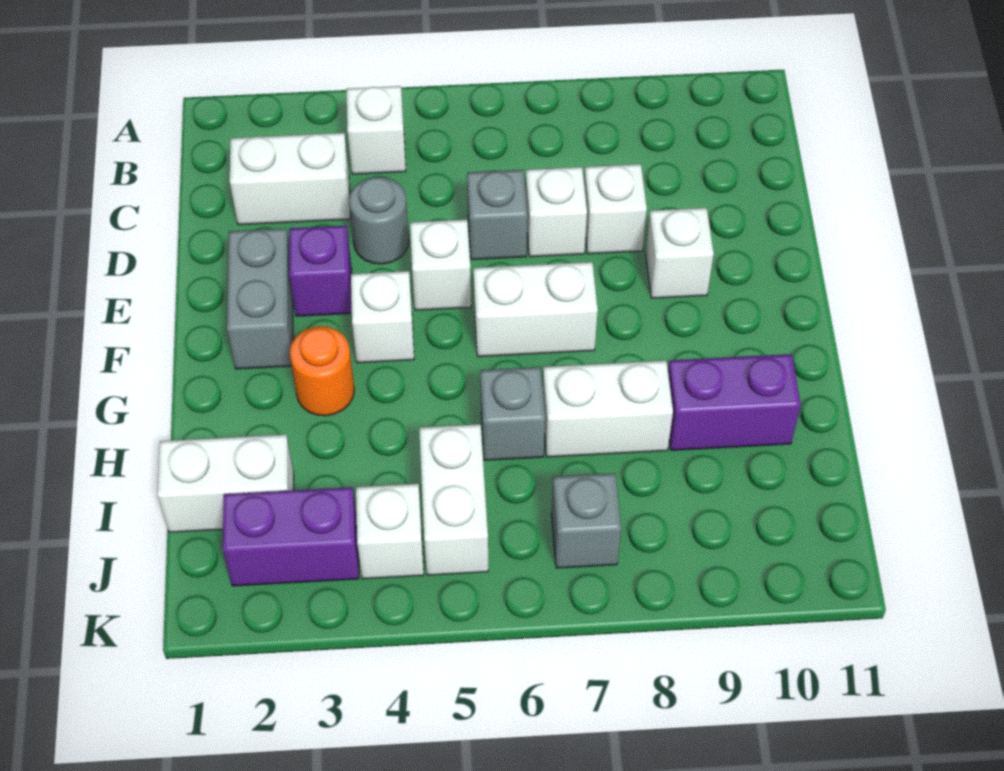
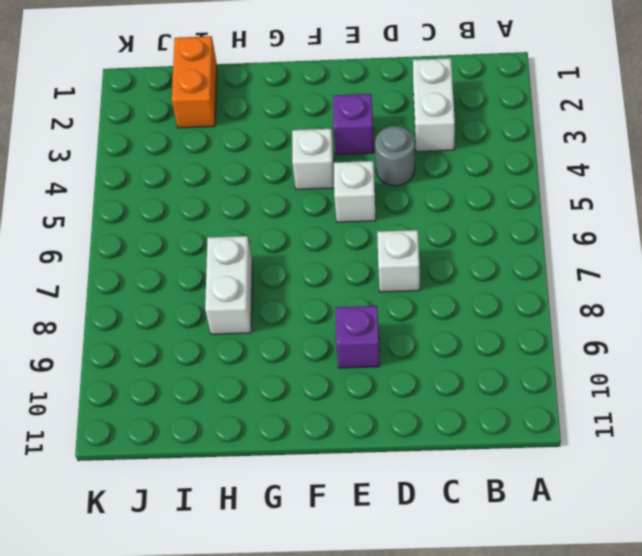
purple brick E9 level 1 -> white brick E9 level 1
orange brick I1:I2 level 1 -> white brick I1:I2 level 1
none -> white brick B4 level 1
none -> grey brick D6 level 1
none -> white brick D8 level 1

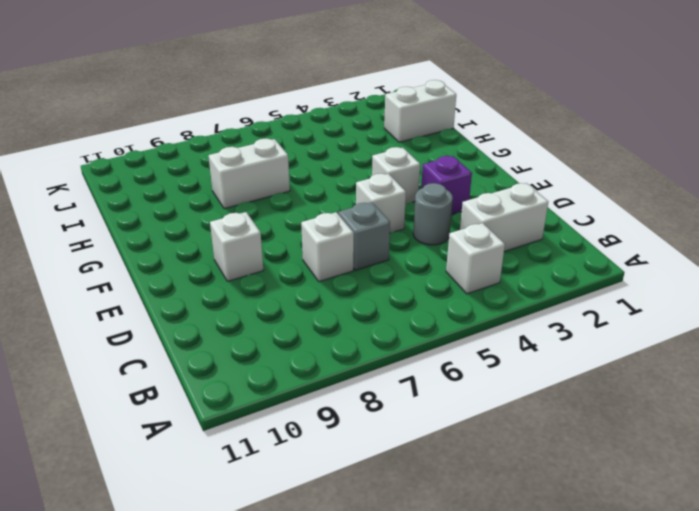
none -> white brick D8 level 1
none -> grey brick E2:F2 level 1
none -> white brick F6:F7 level 1

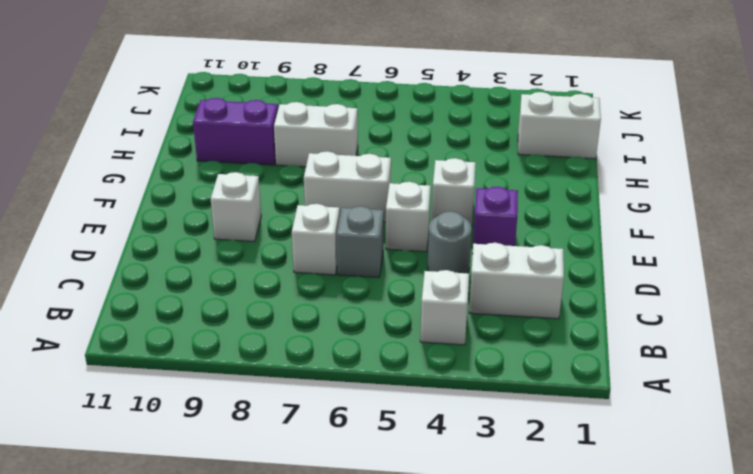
none -> white brick D8 level 1
none -> grey brick E2:F2 level 1
none -> orange round brick G3 level 1

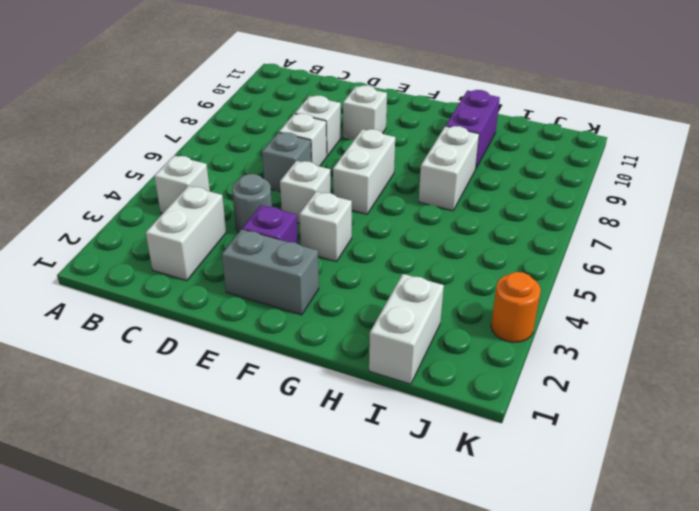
orange round brick K3 level 1 -> orange round brick G3 level 1
none -> grey brick H6 level 1
none -> white brick I5:J5 level 1
none -> purple brick J2:J3 level 1

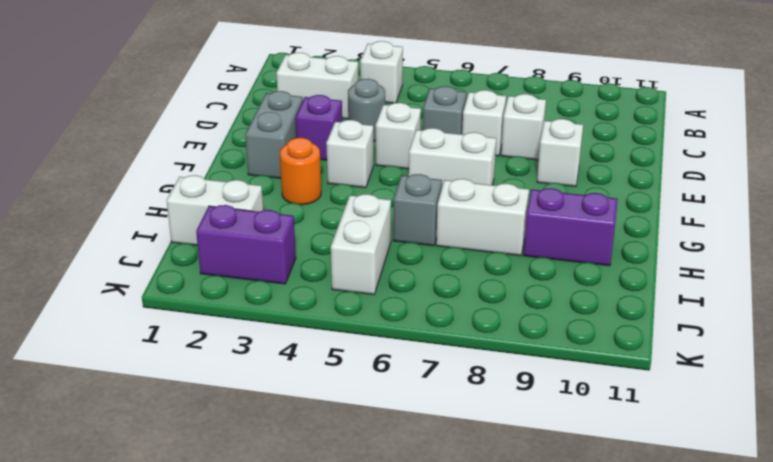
none -> white brick J4 level 1
none -> grey brick J7 level 1

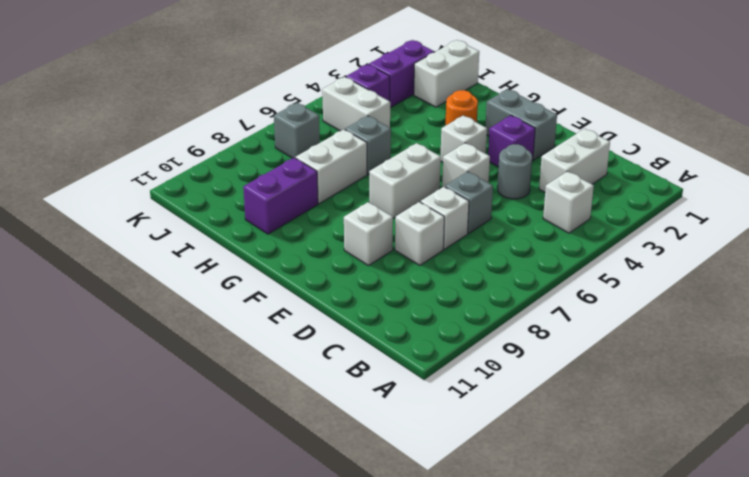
purple brick J4 level 1 -> white brick J4 level 1

